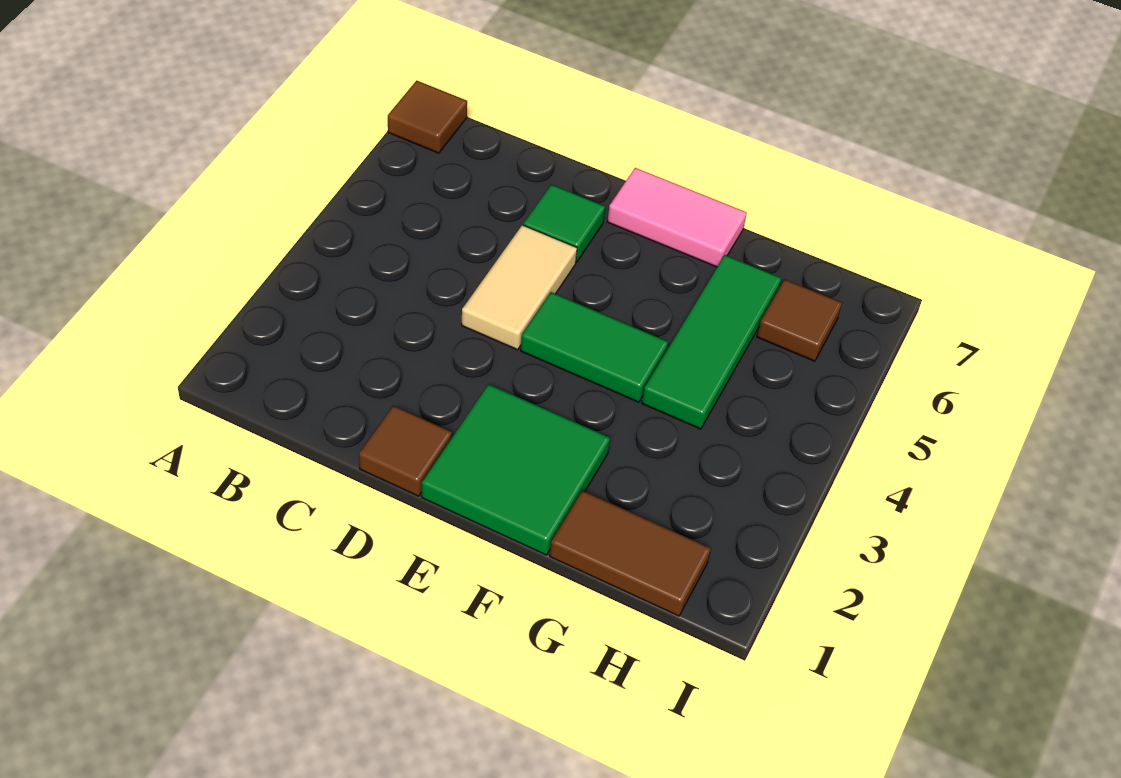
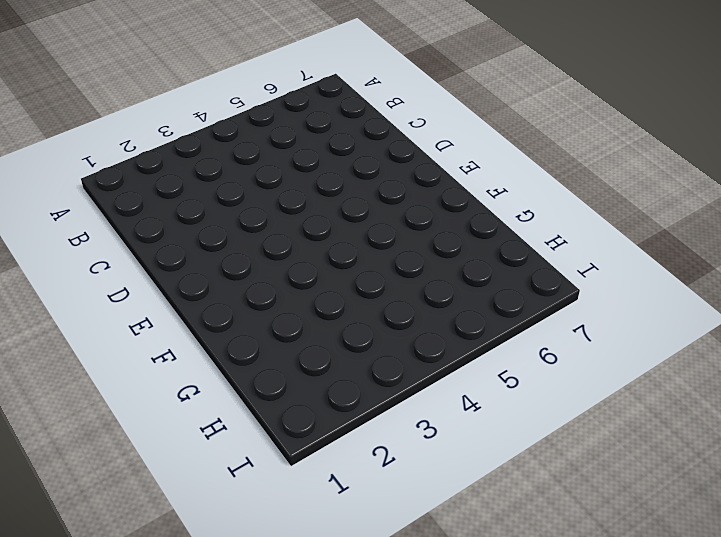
none -> brown tile A7 level 1
none -> brown tile D1 level 1

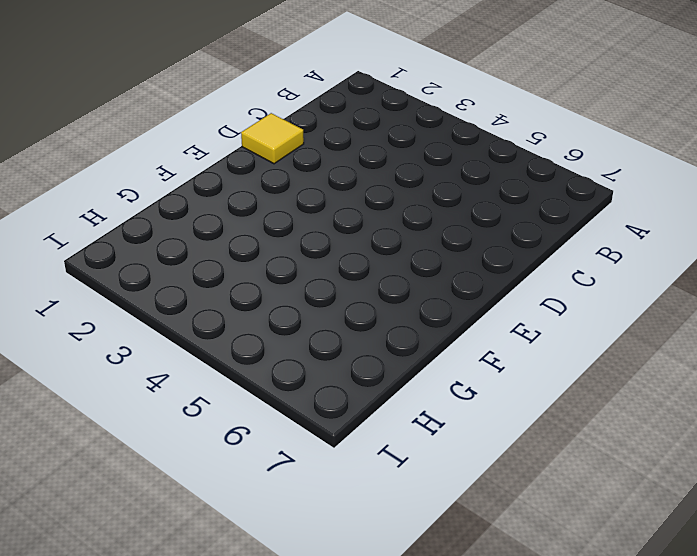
yellow tile D1 level 1 -> brown tile D1 level 1
none -> brown tile A7 level 1
none -> tan tile D4:D5 level 1

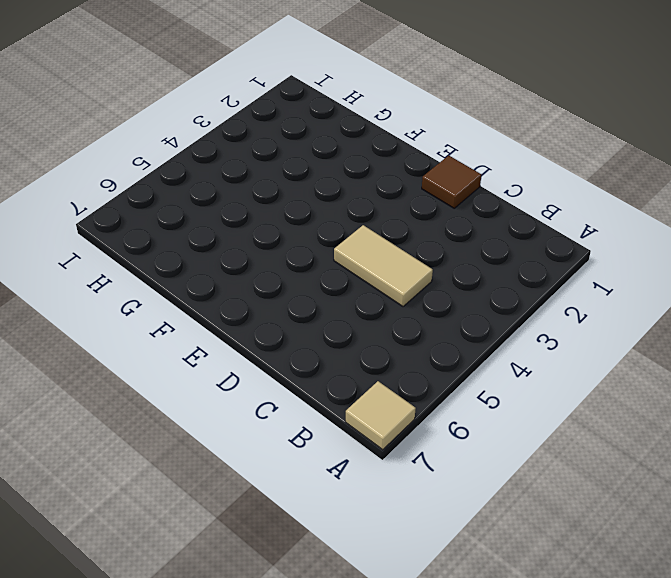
tan tile A7 level 1 -> brown tile A7 level 1
tan tile C4:D4 level 1 -> tan tile D4:D5 level 1
none -> green tile D6 level 1
none -> green tile E1:F2 level 1

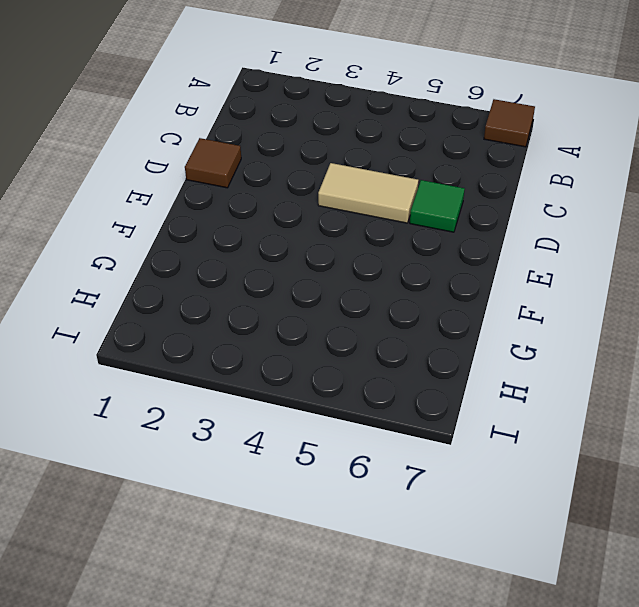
none -> green tile E1:F2 level 1
none -> green tile E4:F4 level 1

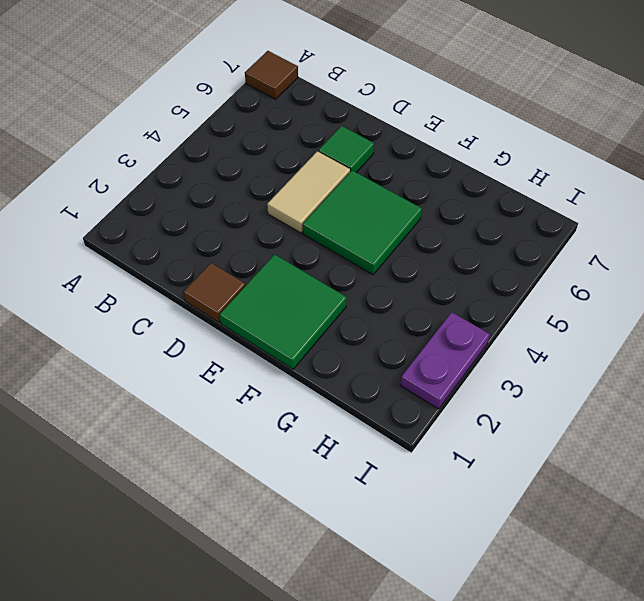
green tile E4:F5 level 1 -> green tile E4:F4 level 1
purple plate I2:I3 level 1 -> none
none -> pink tile E7:F7 level 1
none -> brown tile G1:H1 level 1

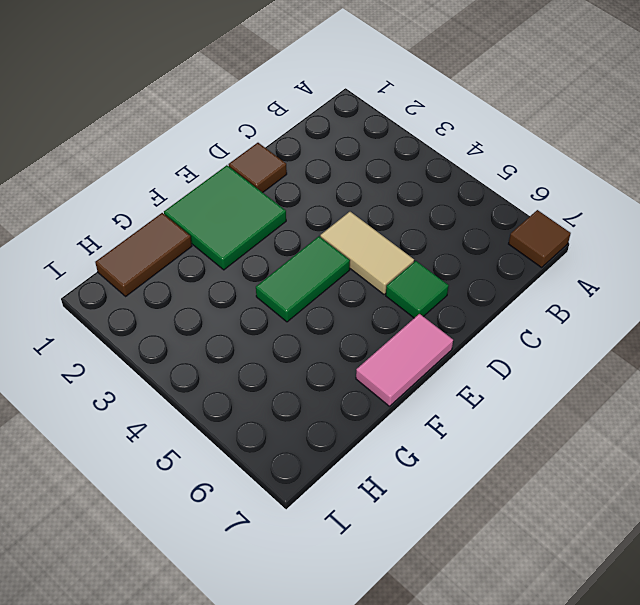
none -> green tile G4:G6 level 1
none -> brown tile H6 level 1

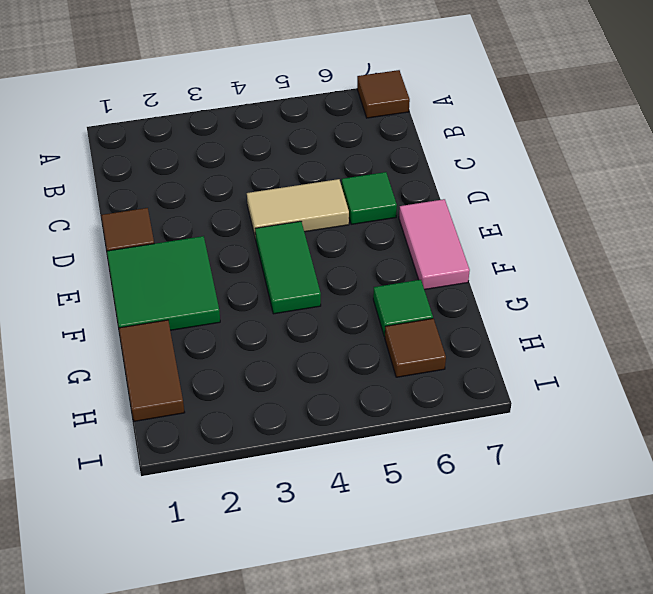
green tile G6 level 1 -> green tile G4:G6 level 1

